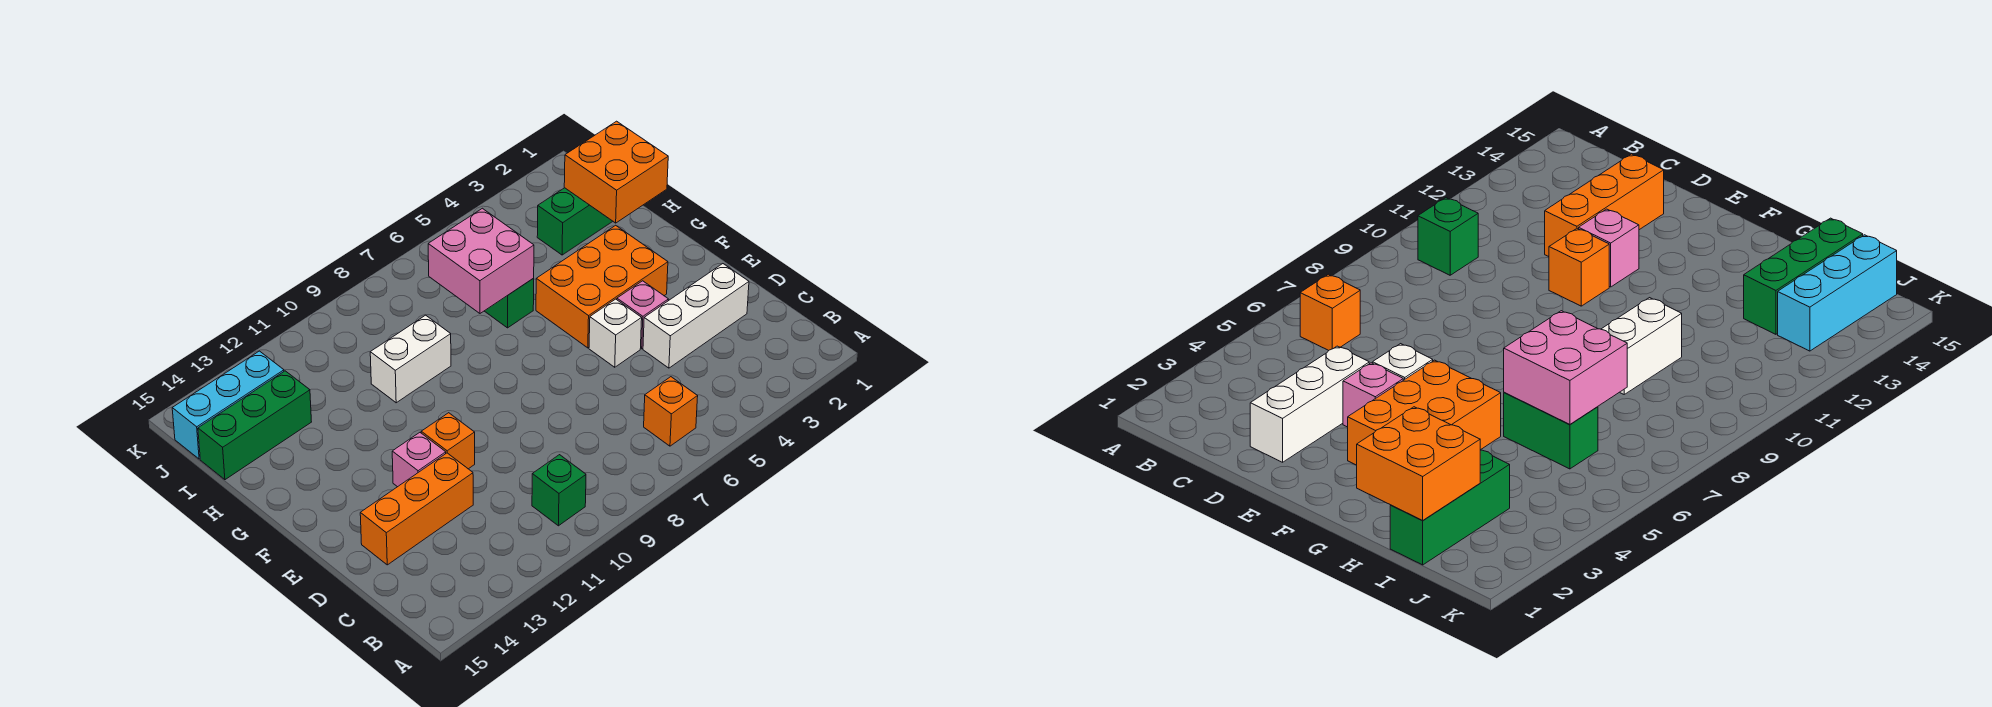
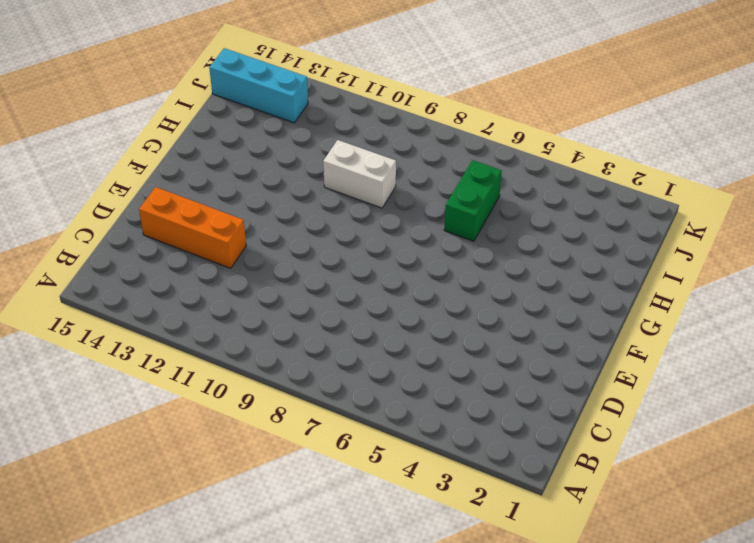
none -> orange brick B6 level 1
none -> green brick B10 level 1
none -> white brick D2:D4 level 1

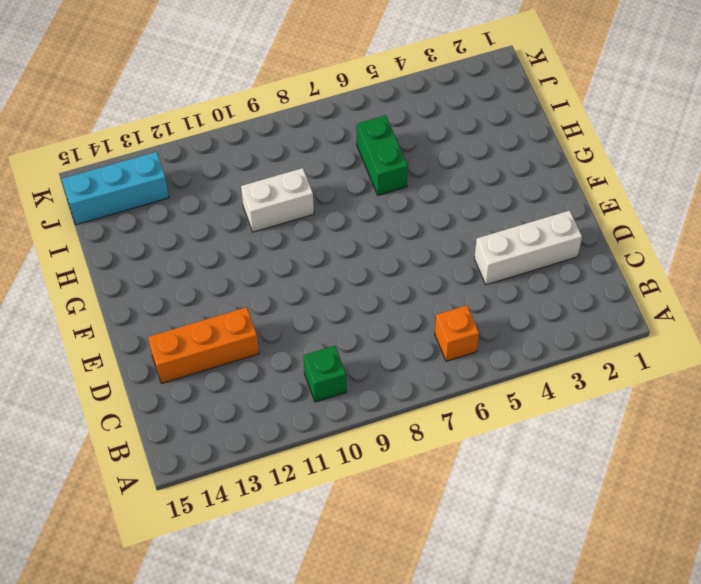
none -> pink brick E4 level 1
none -> white brick E5 level 1
none -> orange brick E11 level 1

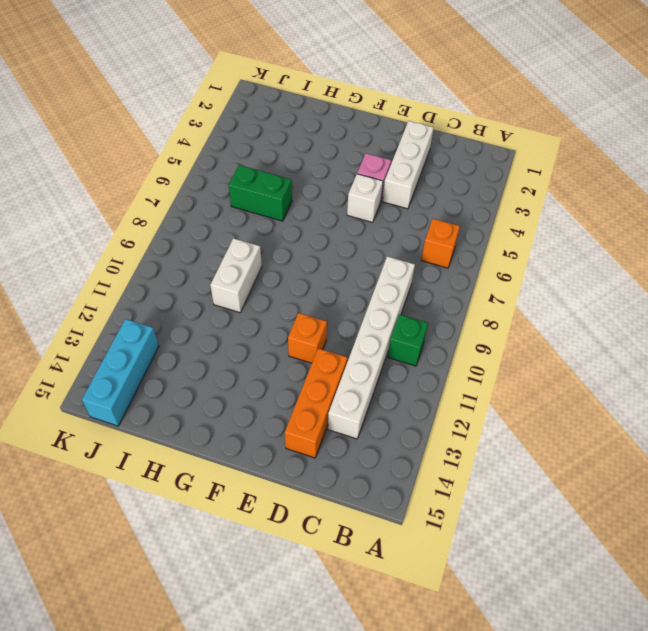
white brick C8:C13 level 1 -> none
none -> pink brick E12 level 1
none -> orange brick F3:G5 level 1
none -> green brick I1:I3 level 1

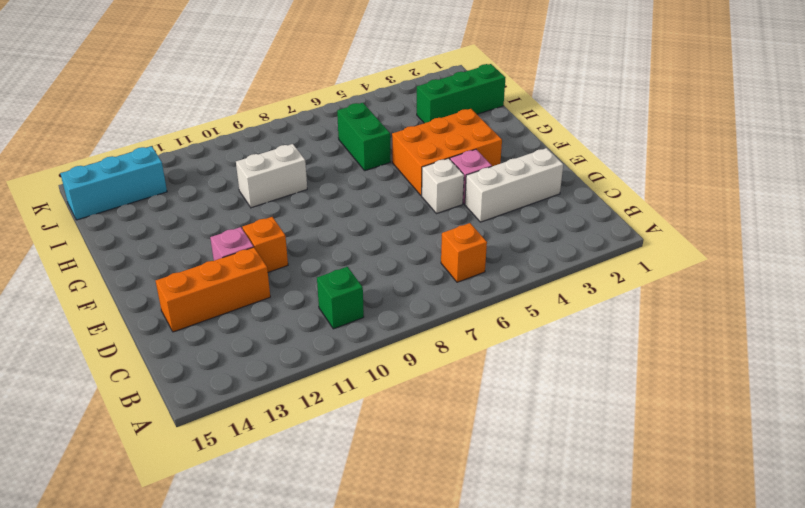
none -> green brick I13:I15 level 1
none -> orange brick H1:I2 level 2
none -> pink brick H6:I7 level 2

